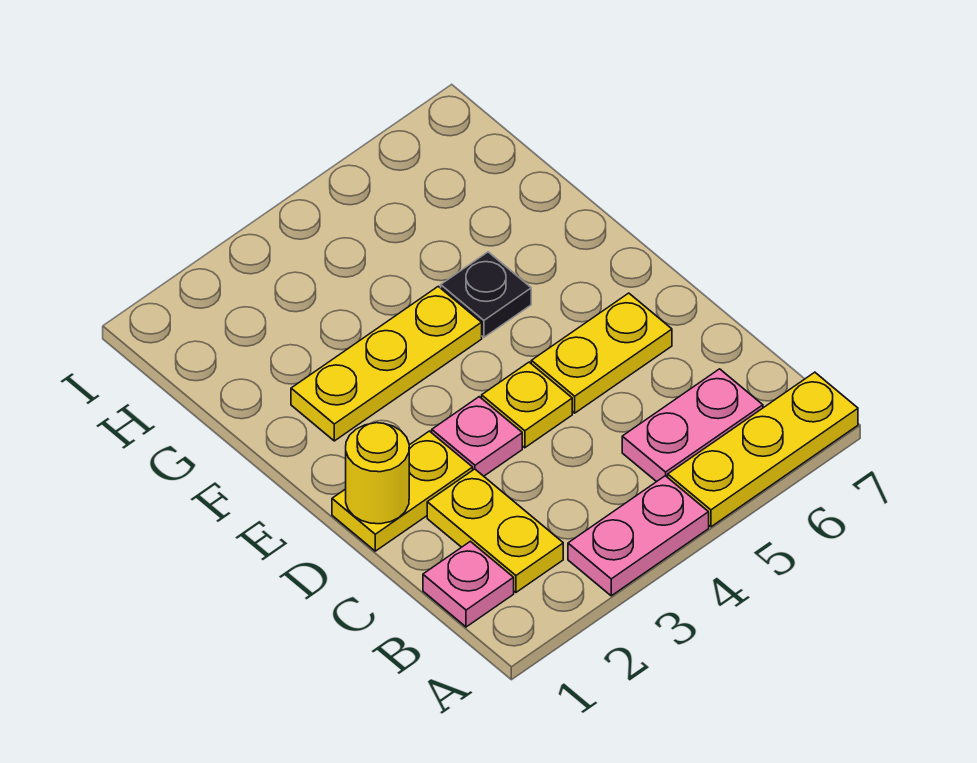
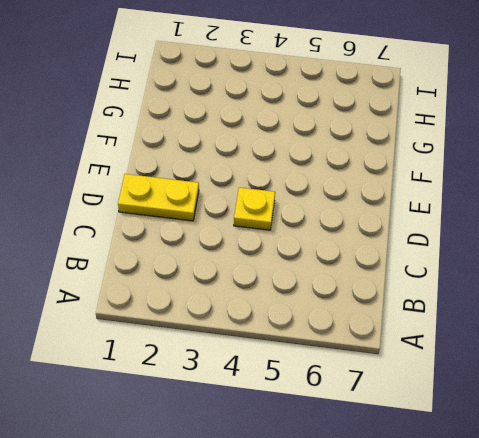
none -> pink plate A3:A4 level 1
none -> yellow plate A5:A7 level 1
none -> pink plate B1 level 1

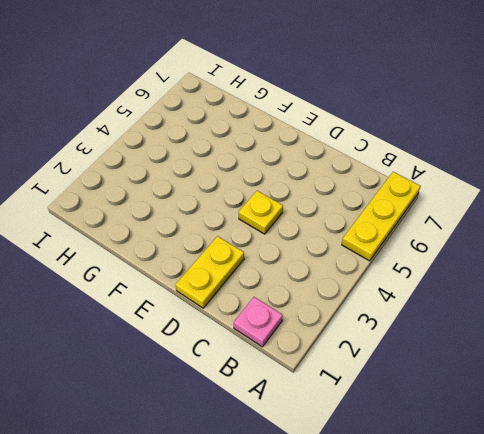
none -> pink plate A3:A4 level 1
none -> yellow plate B2:C2 level 1
none -> pink plate B5:B6 level 1

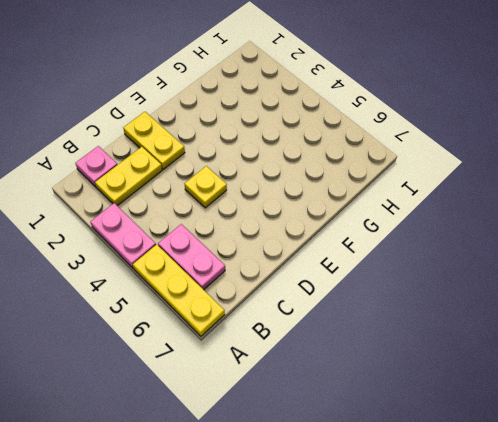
none -> pink plate D3 level 1
none -> yellow plate D5:D6 level 1
none -> yellow plate F2:F4 level 1

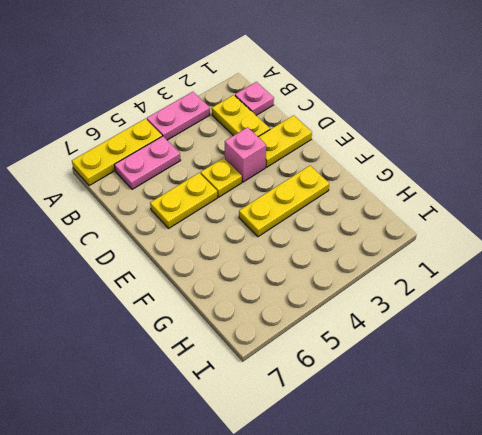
pink brick D3 level 1 -> pink plate D3 level 1
none -> black plate F5 level 1
none -> yellow round brick D1 level 2

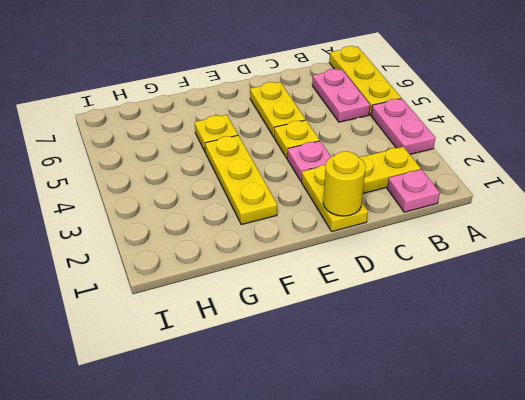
yellow plate F5 level 1 -> black plate F5 level 1

